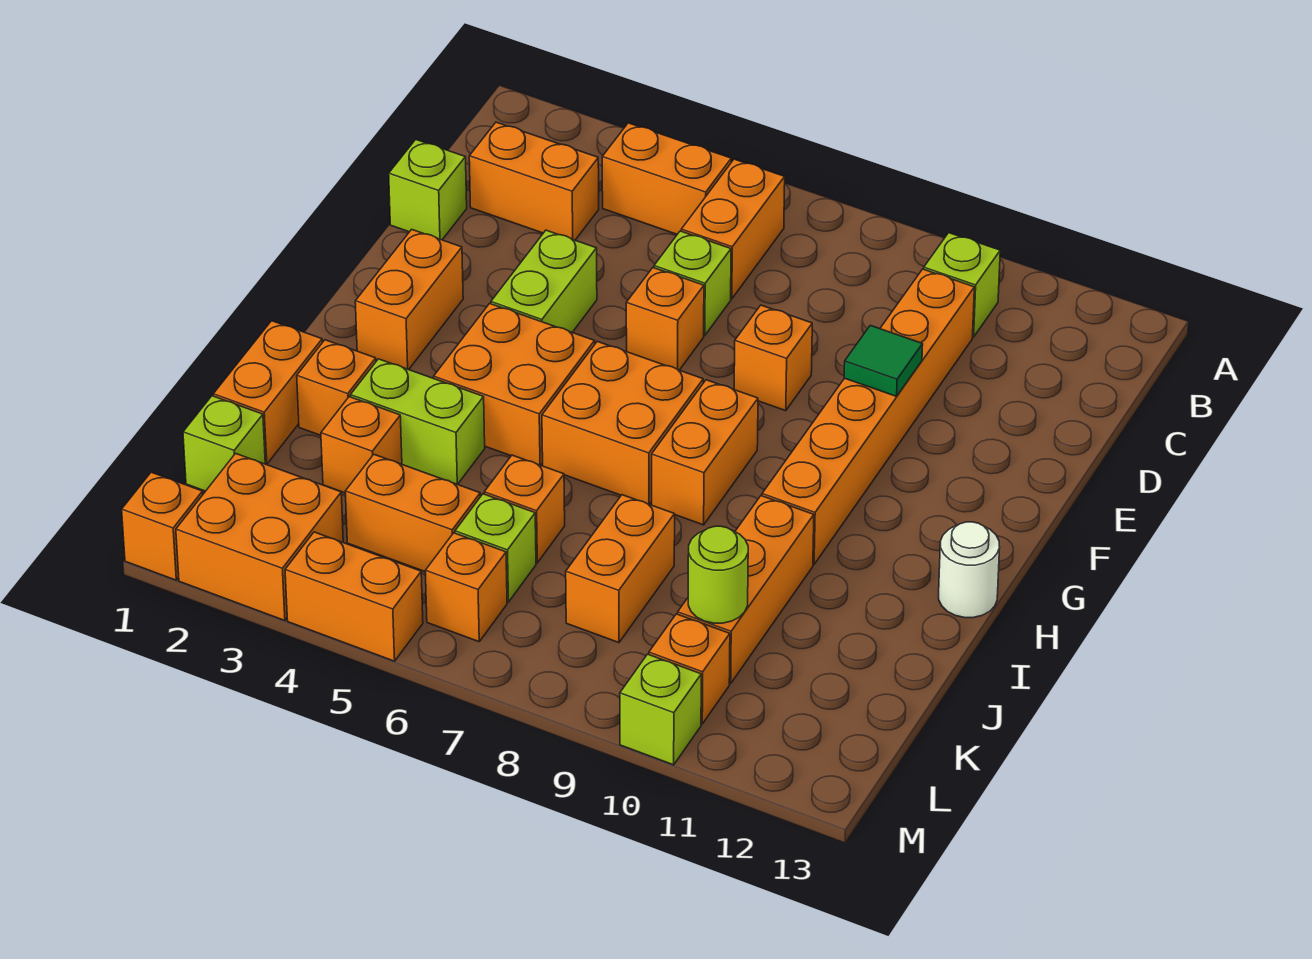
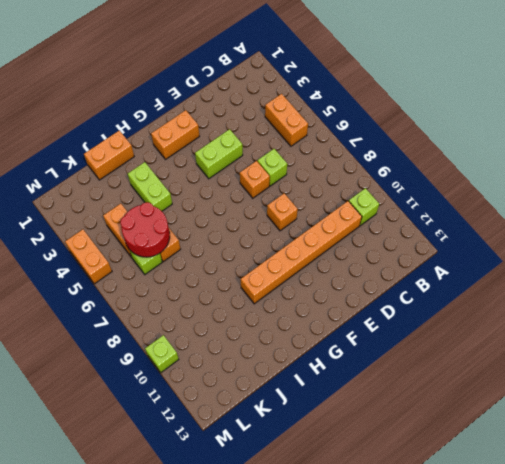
red round brick J5:K6 level 2 -> none
none -> orange brick B6:C6 level 1
none -> orange brick C2:C3 level 1
none -> lime brick D1 level 1
none -> orange brick G4:H5 level 1

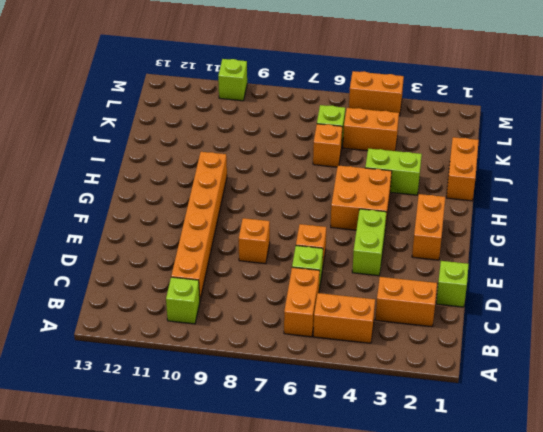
none -> orange brick G6:H7 level 1
none -> orange brick G8:H8 level 1
none -> white round brick H13 level 1
none -> orange brick I2 level 1

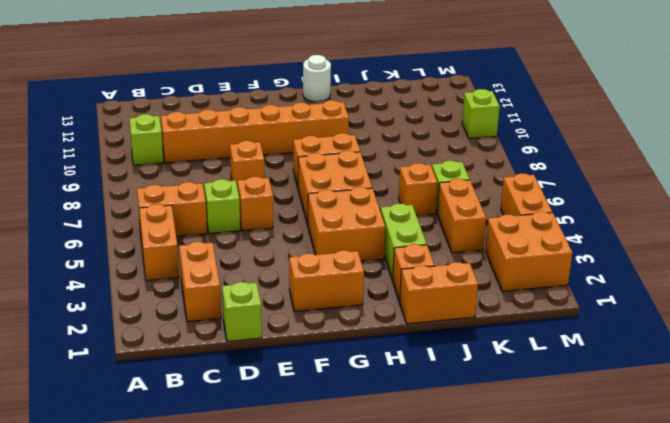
none -> lime brick E4:F4 level 1
none -> orange brick I10:K10 level 1
none -> orange brick J3 level 1
none -> orange brick J8:K8 level 1

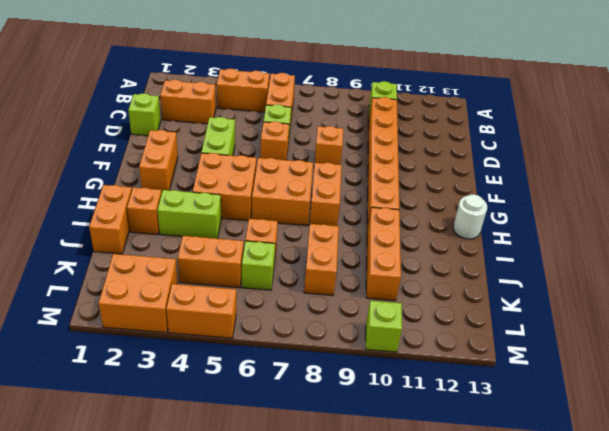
none -> orange brick J3 level 1
none -> lime brick K1 level 1
none -> orange brick L6 level 1
none -> orange brick L10 level 1

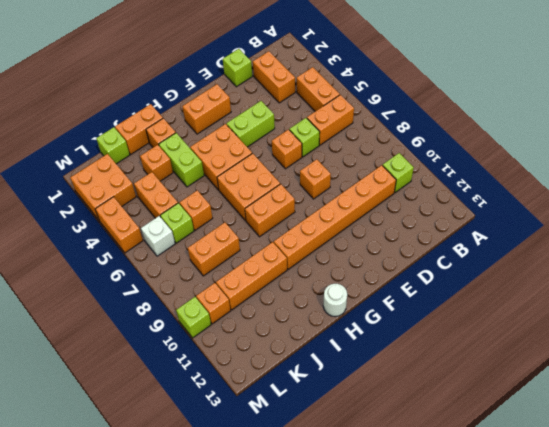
white brick L6 level 1 -> orange brick L6 level 1
none -> orange brick M1 level 1
none -> green tile E10 level 2
none -> lime round brick K10 level 2

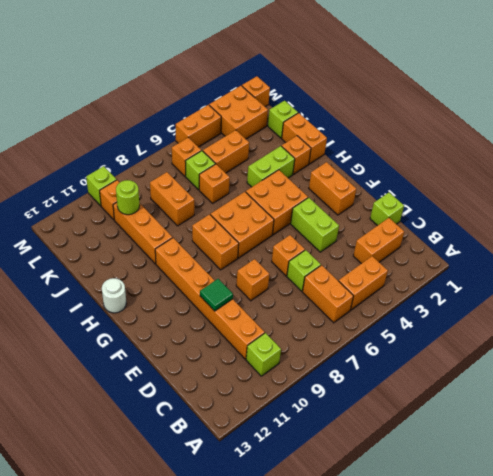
none -> orange brick J3 level 1

